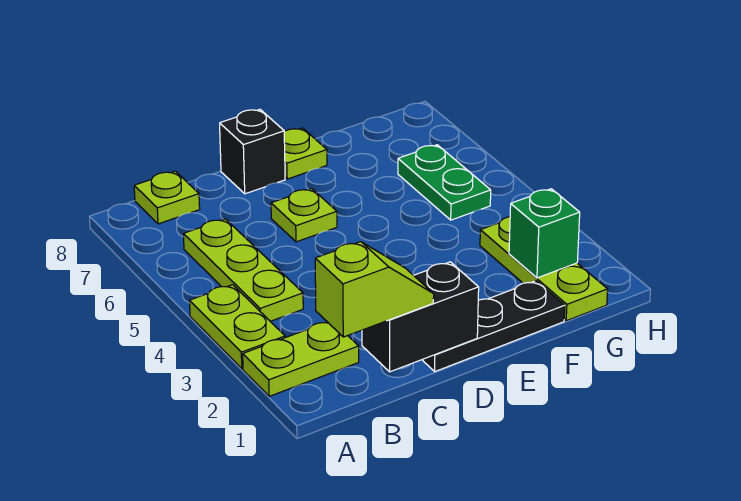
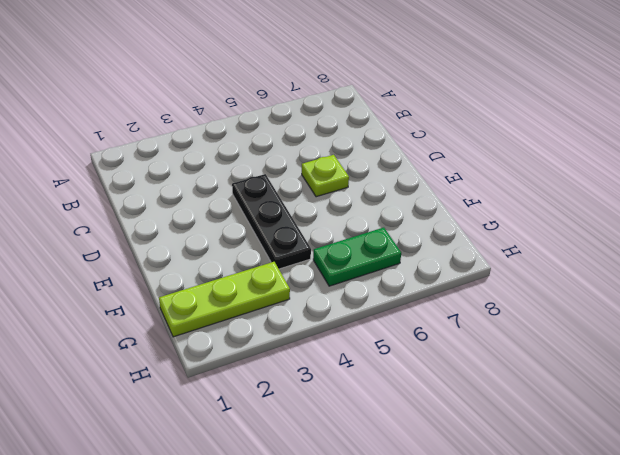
black plate D4:F4 level 1 -> black plate D1:F1 level 1
none -> lime plate A2:B2 level 1
none -> lime plate A3:A4 level 1
none -> lime plate B4:B6 level 1

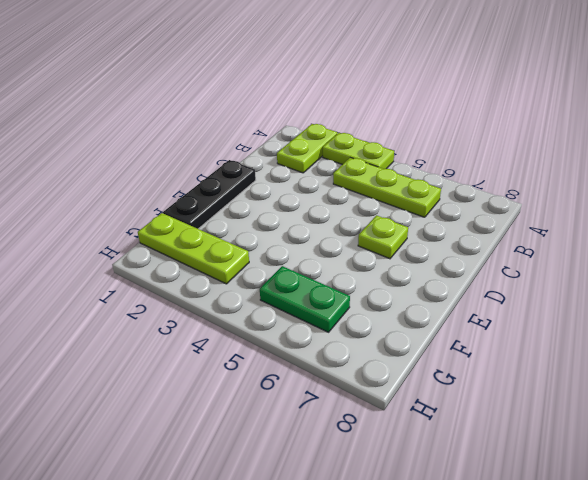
none -> lime plate B8 level 1
none -> black brick D8 level 1
none -> lime plate E8 level 1

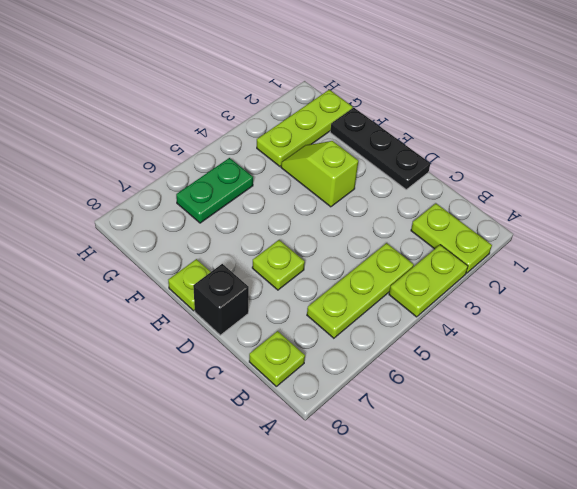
lime slope E3:F3 level 1 top E -> lime slope B1:C1 level 3 top B
none -> black brick C1:D1 level 2
none -> green brick G2 level 2

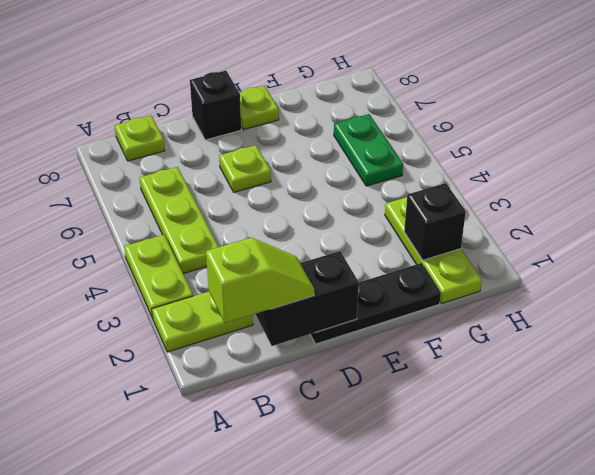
black brick G2 level 2 -> green brick G2 level 2

